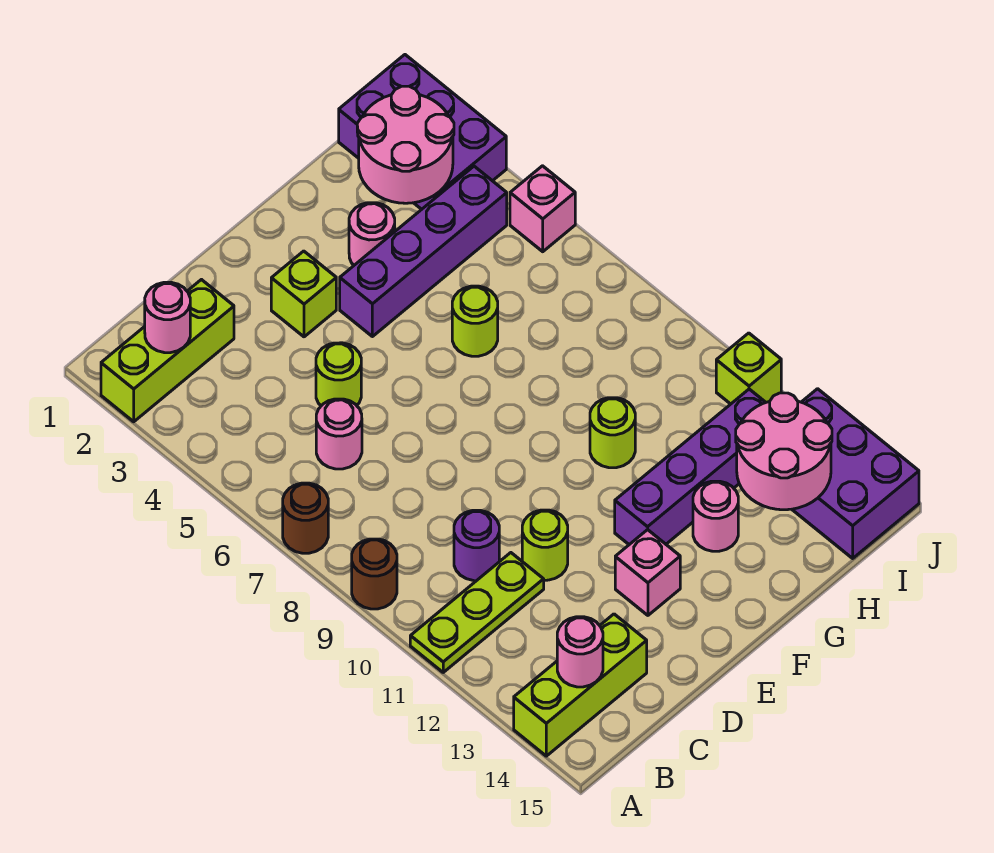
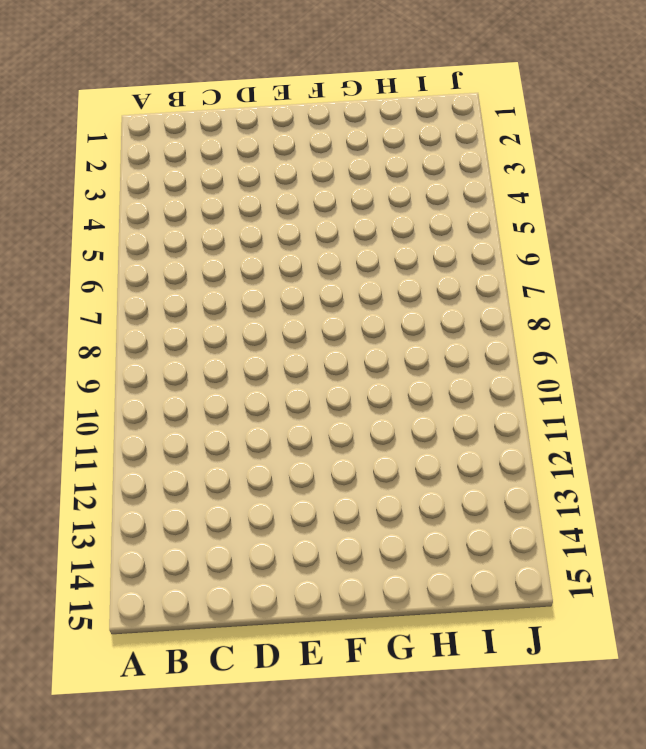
none -> lime brick A2:C2 level 1
none -> brown round brick A7 level 1
none -> brown round brick A9 level 1

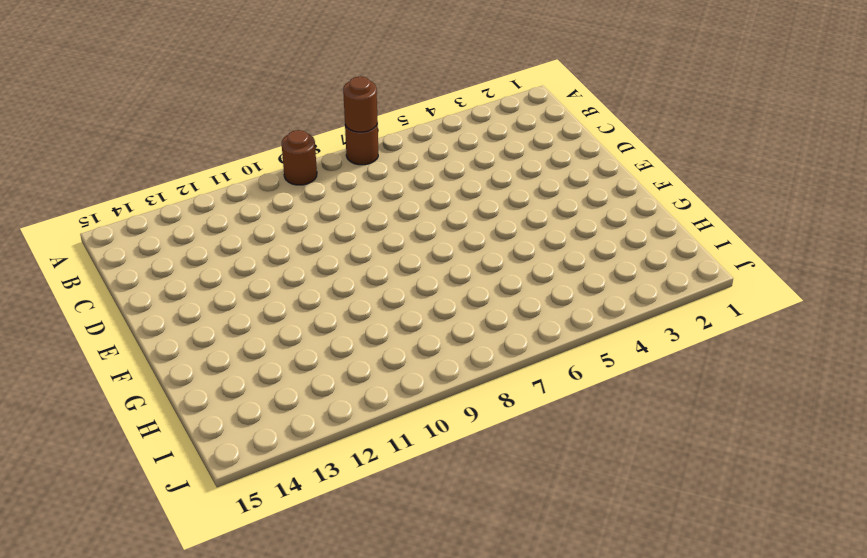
brown round brick A7 level 2 -> none
none -> lime brick A2:C2 level 1
none -> lime plate A11:C11 level 1
none -> lime brick A14:C14 level 1

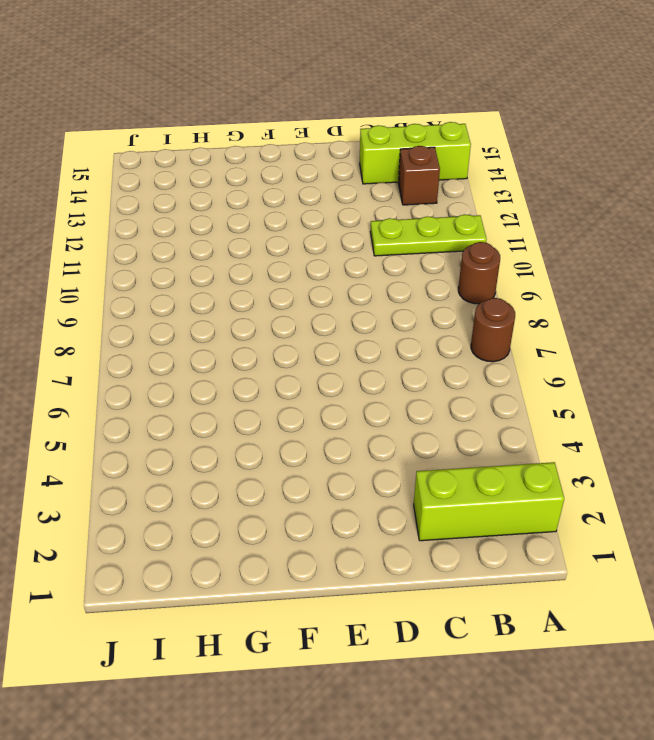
brown brick B13 level 1 -> none
none -> pink round brick C6 level 1
none -> purple round brick C10 level 1
none -> lime round brick D5 level 1

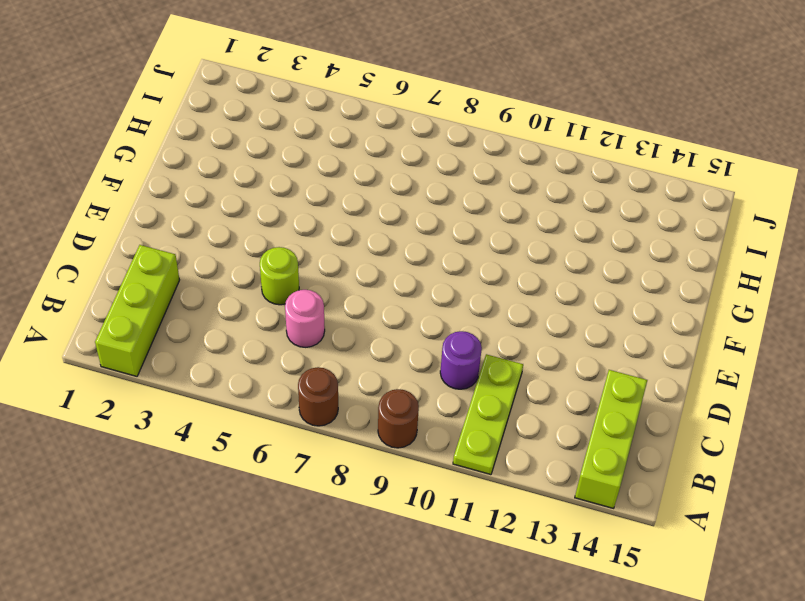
none -> lime round brick D11 level 1
none -> lime brick E3 level 1
none -> pink brick E13 level 1

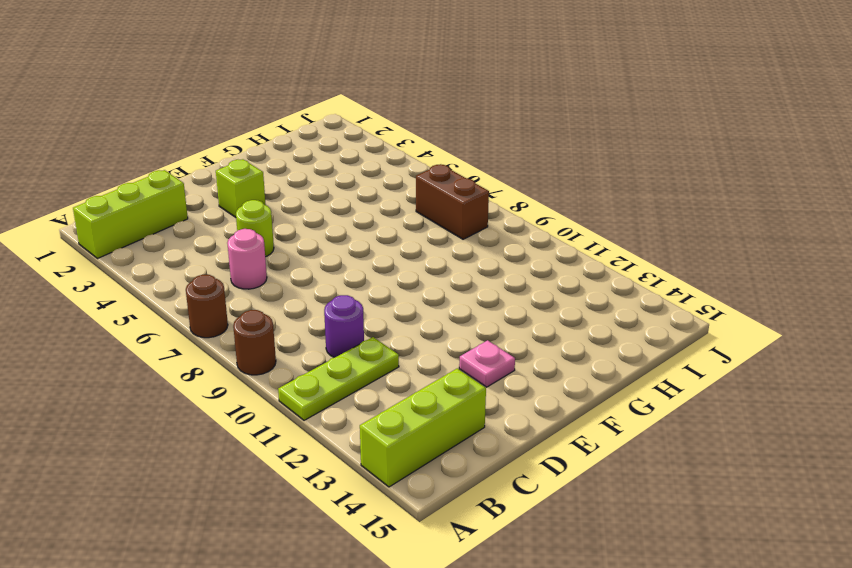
pink plate E13 level 1 -> pink brick E13 level 1
brown brick I7:I8 level 1 -> none
none -> lime round brick D11 level 1
none -> purple brick F4:I4 level 1
none -> purple brick F12:I12 level 1

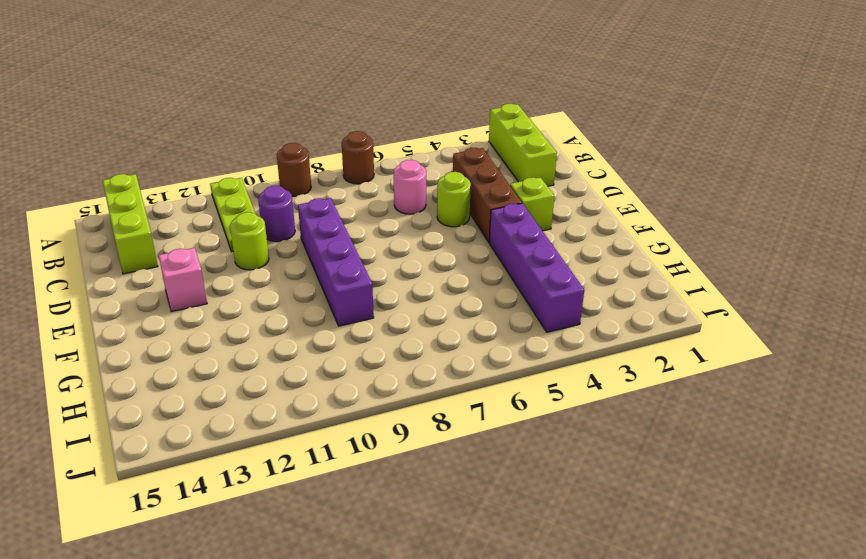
brown brick C4:E4 level 1 -> none
purple brick D9:G9 level 1 -> purple brick F12:I12 level 1
none -> pink round brick G3 level 1
none -> lime round brick G6 level 1
none -> lime round brick G10 level 1

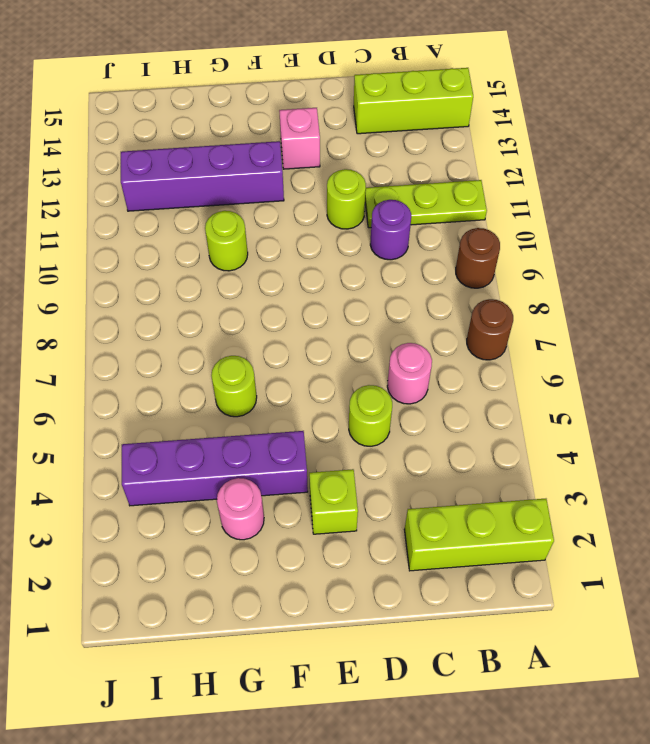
none -> pink round brick G13 level 1
none -> purple brick I1:J3 level 1
none -> purple brick I13:J15 level 1

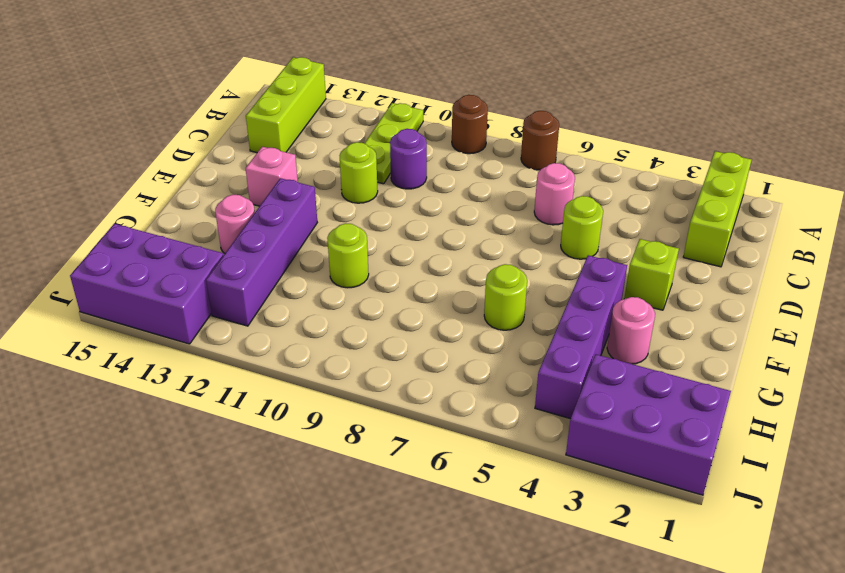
none -> pink brick J5 level 1
none -> lime brick J11 level 1
none -> pink round brick B2 level 2

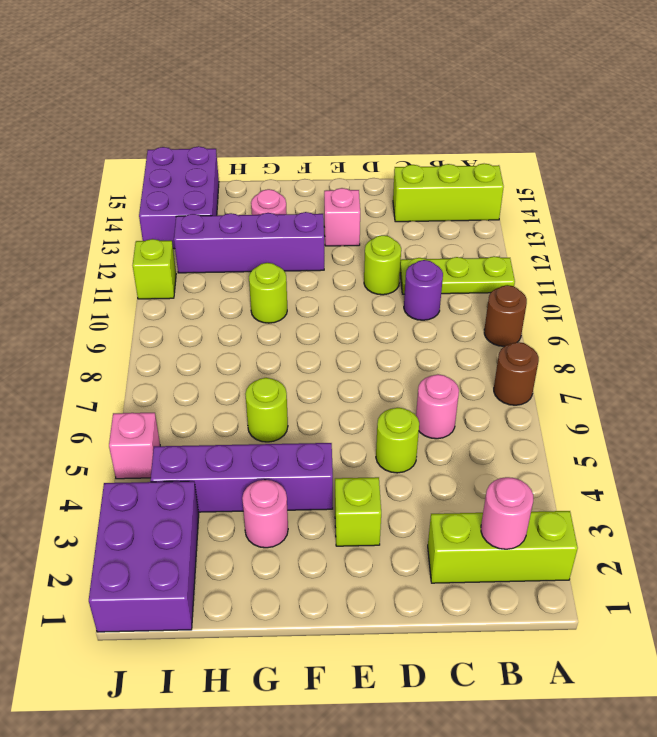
none -> pink round brick B14 level 2
none -> pink round brick H2:I3 level 2
none -> pink round brick H13:I14 level 2

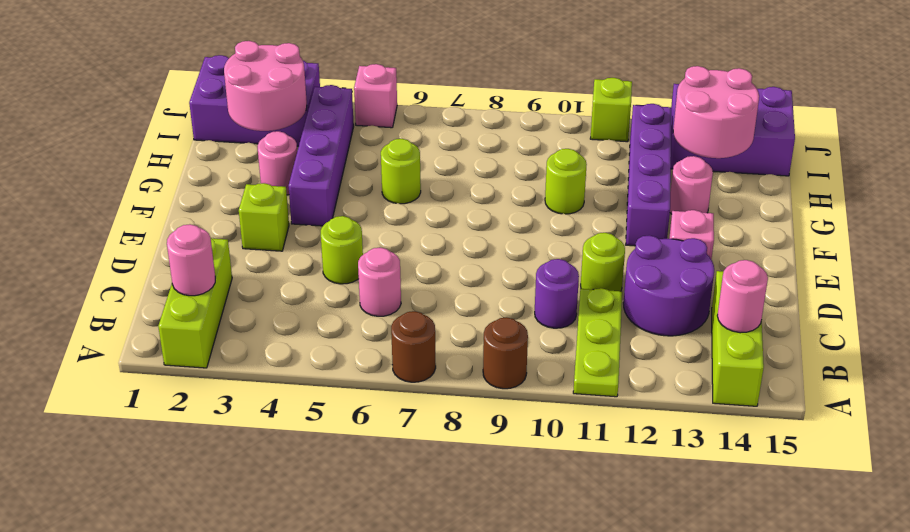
purple round brick C12:D13 level 1 -> none

